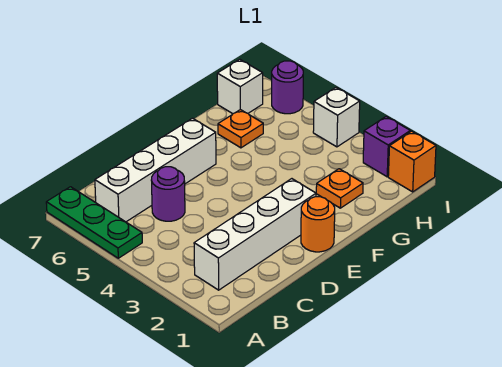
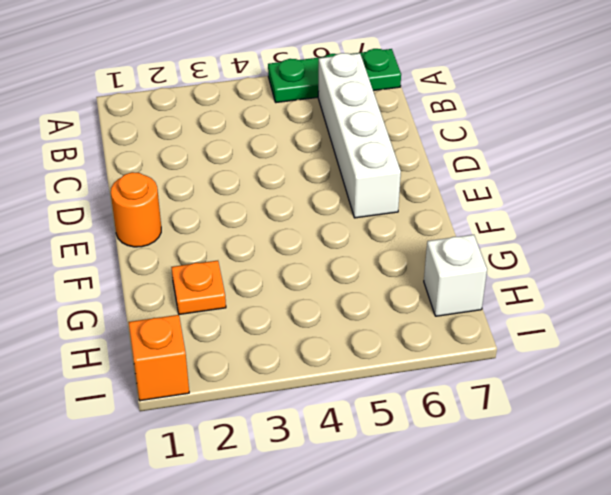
none -> white brick B2:E2 level 1
none -> purple round brick C5 level 1
none -> orange plate G6 level 1

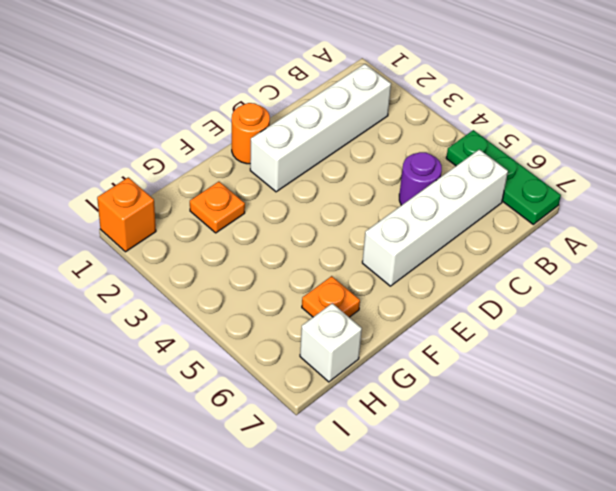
none -> purple brick I2 level 1
none -> white brick I4 level 1
none -> purple round brick I6 level 1

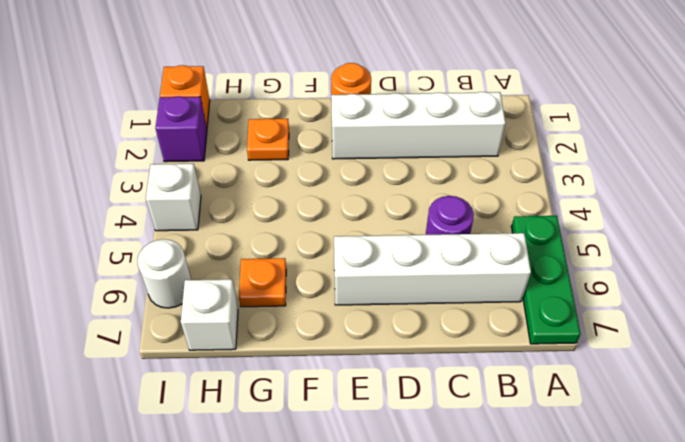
white round brick I6 level 1 -> purple round brick I6 level 1

